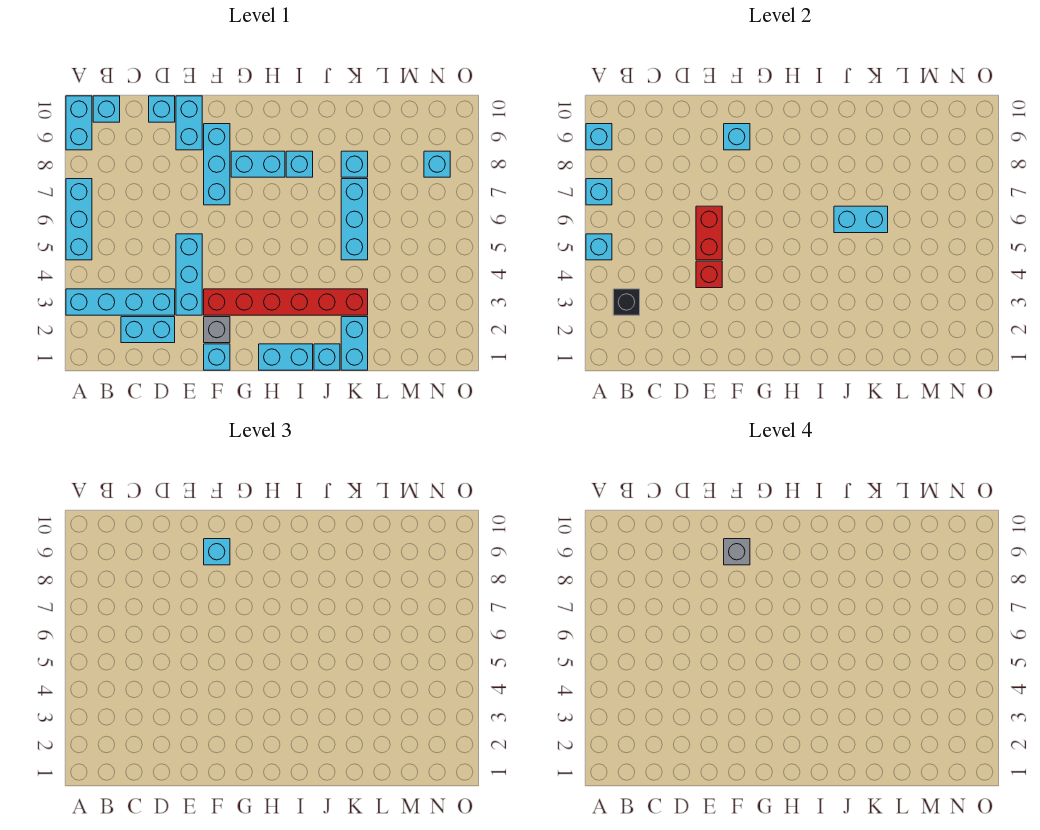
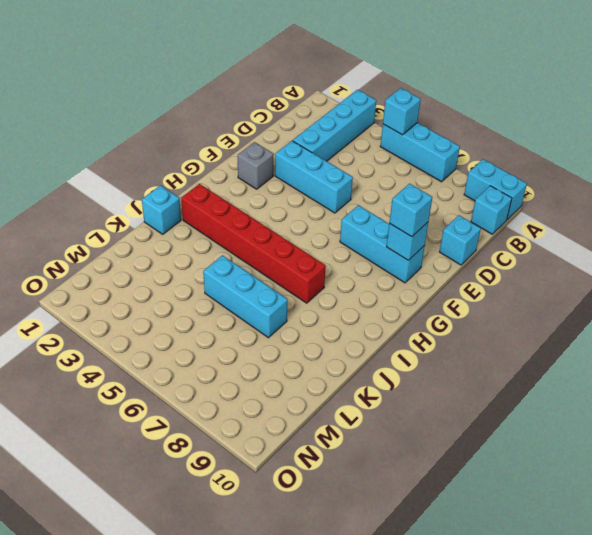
red brick I2:I7 level 1 -> red brick F3:K3 level 1
none -> cyan brick C2:D2 level 1
none -> cyan brick E9:E10 level 1
none -> cyan brick F1 level 1
none -> cyan brick G8:H8 level 1

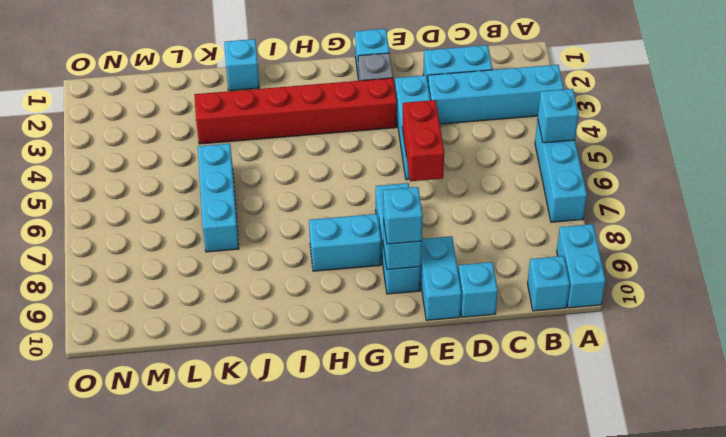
none -> cyan brick H1:I1 level 1
none -> cyan brick I8 level 1
none -> cyan brick K1:K2 level 1
none -> cyan brick K8 level 1

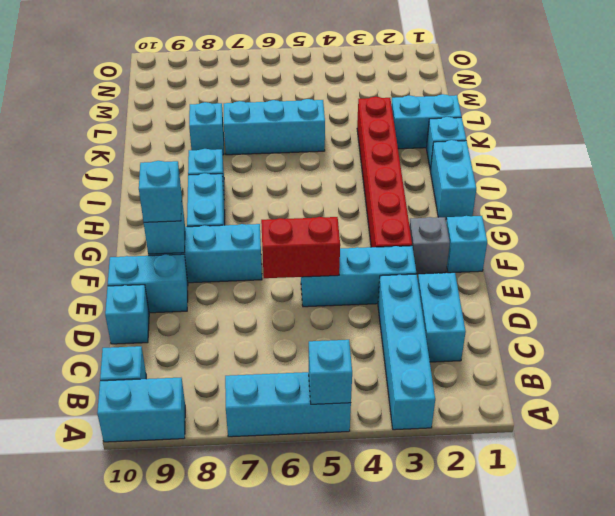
none -> cyan brick N8 level 1
none -> cyan brick A7 level 2
none -> cyan brick A9 level 2
none -> black brick B3 level 2

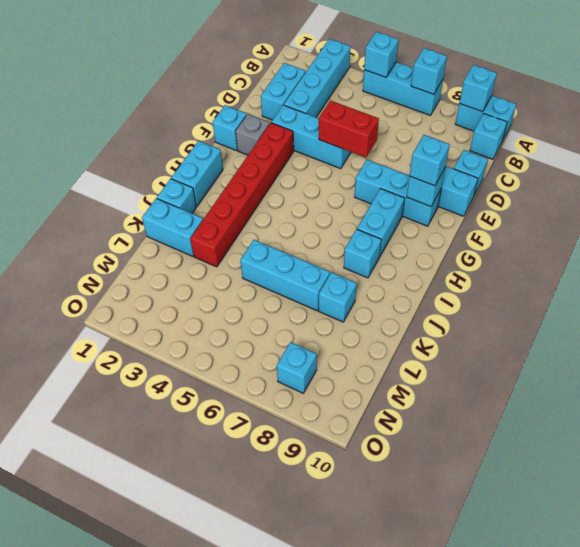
none -> black brick B3 level 2
none -> red brick E4 level 2
none -> cyan brick J6:K6 level 2
none -> grey brick F9 level 4

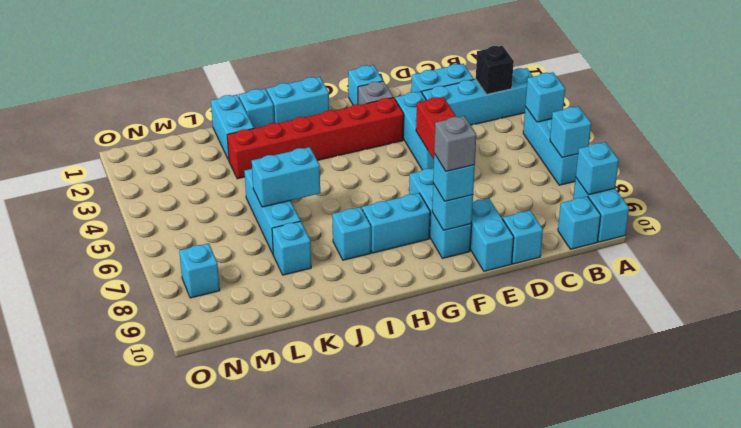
none -> red brick E4 level 2

